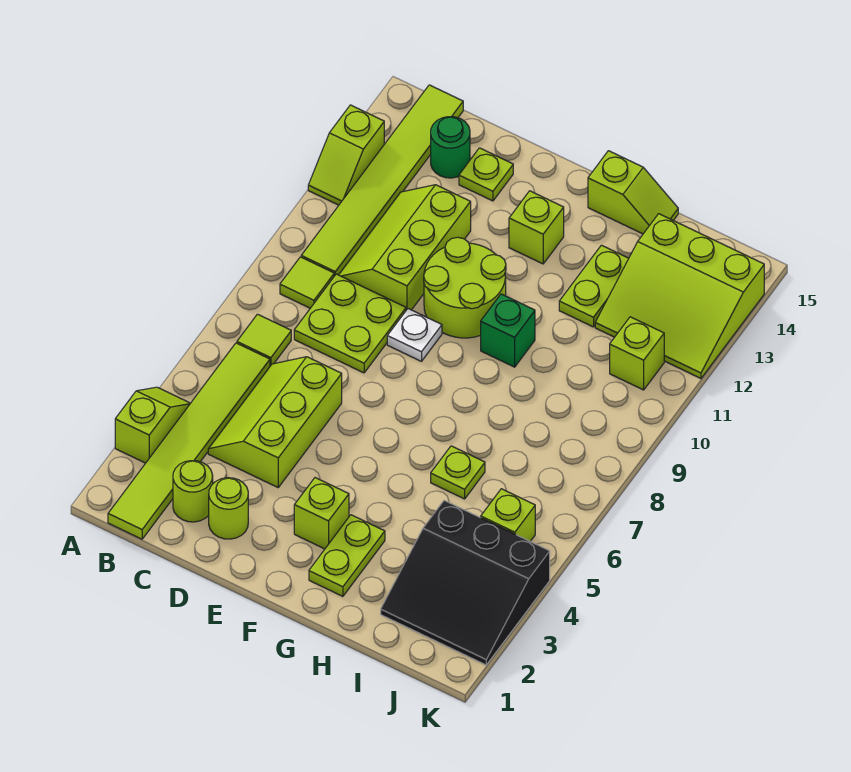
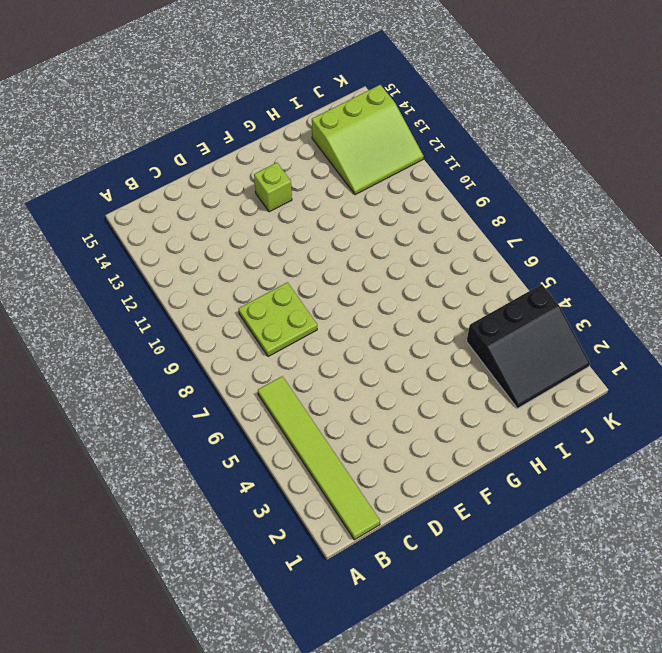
none -> lime slope A3:A4 level 1 top 3
none -> lime slope A12:A13 level 1 top 13
none -> lime tile B7 level 1

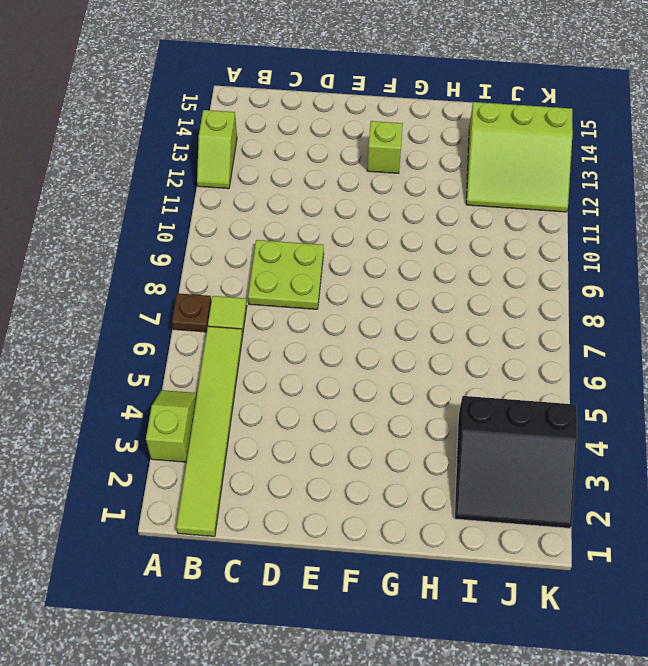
brown plate A7 level 1 -> none
none -> lime tile B9 level 1
none -> lime tile B10:B15 level 1
none -> lime round brick C2 level 1

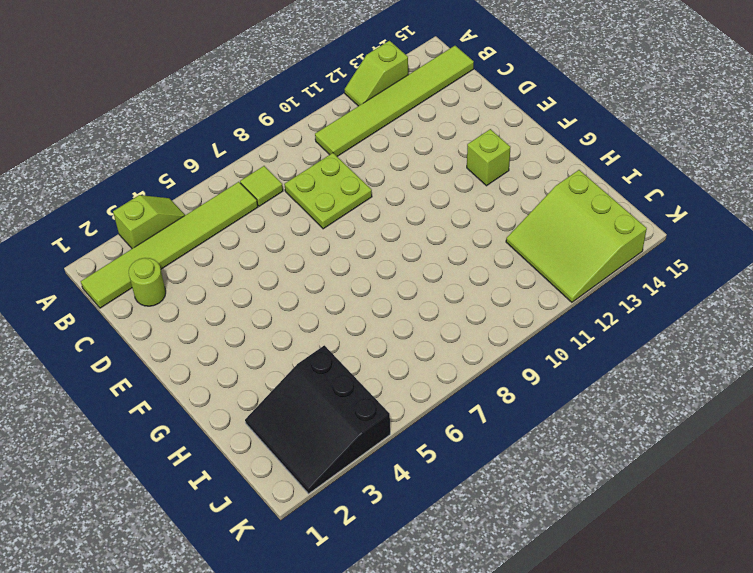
none -> lime tile B9 level 1
none -> lime slope C4:D6 level 1 top D
none -> lime slope C10:D12 level 1 top D

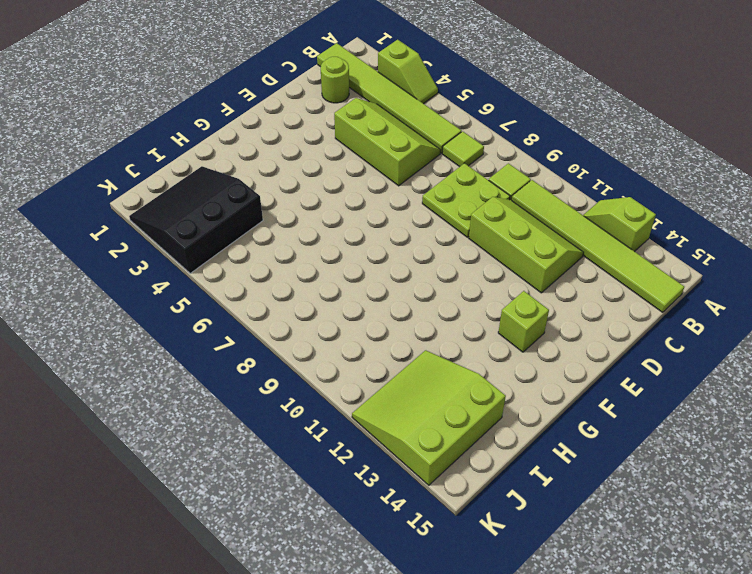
none -> green round brick C14 level 1
none -> lime round brick D2 level 1
none -> lime plate D14 level 1

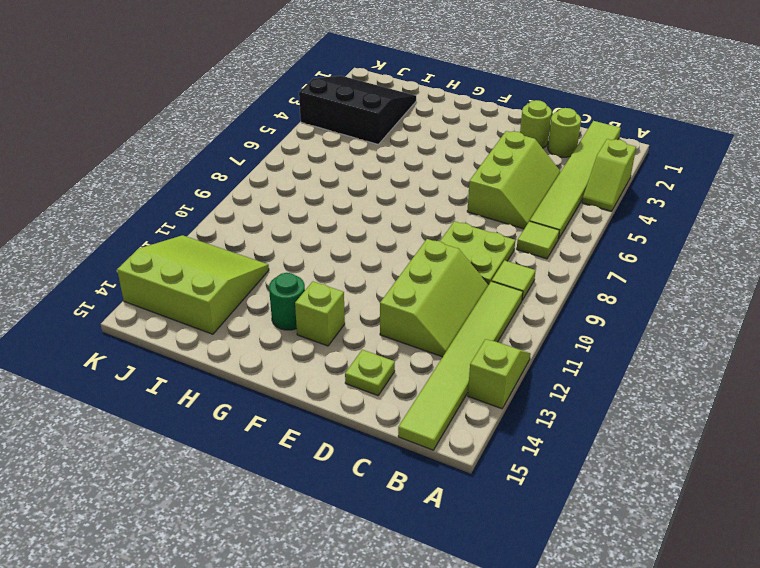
green round brick G13 level 1 -> green round brick C14 level 1
none -> white plate E9 level 1
none -> lime round brick E10:F11 level 1
none -> lime brick F3 level 1

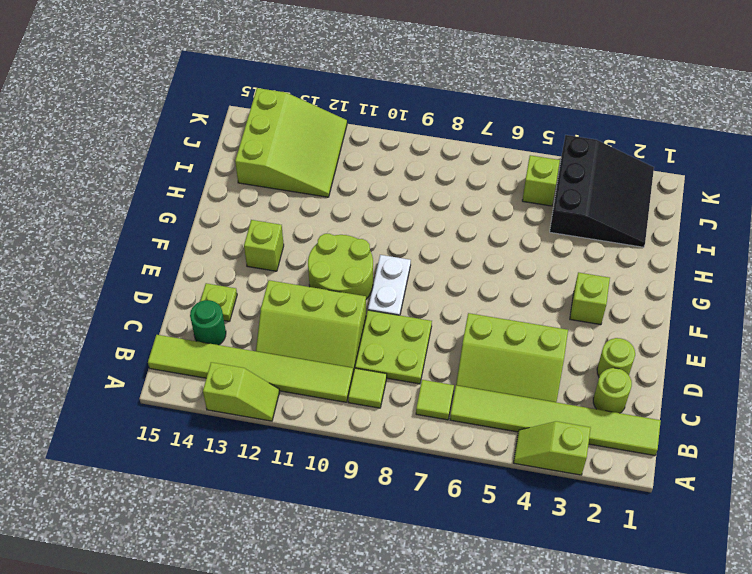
white plate E9:F9 level 1 -> white plate E9 level 1
none -> lime plate G2:G3 level 1
none -> green brick G10 level 1
none -> lime slope G15:H15 level 1 top G

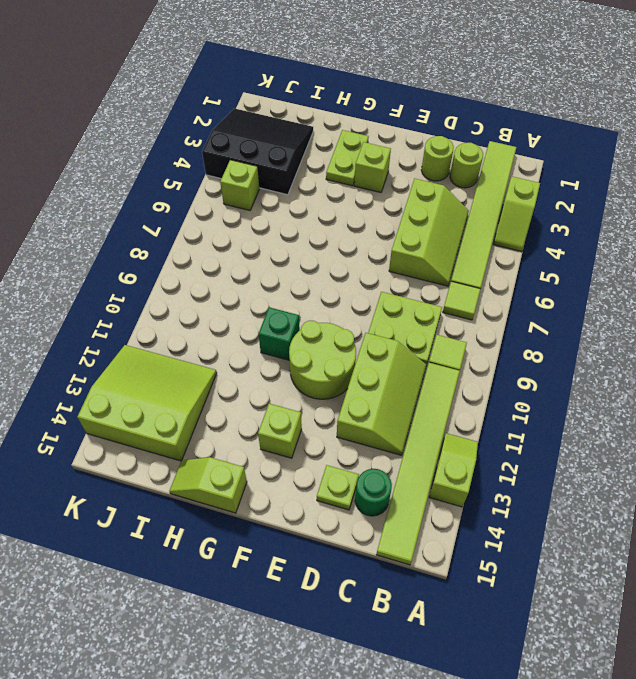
none -> white plate E9 level 1
none -> lime plate H6 level 1
none -> lime plate H12:H13 level 1

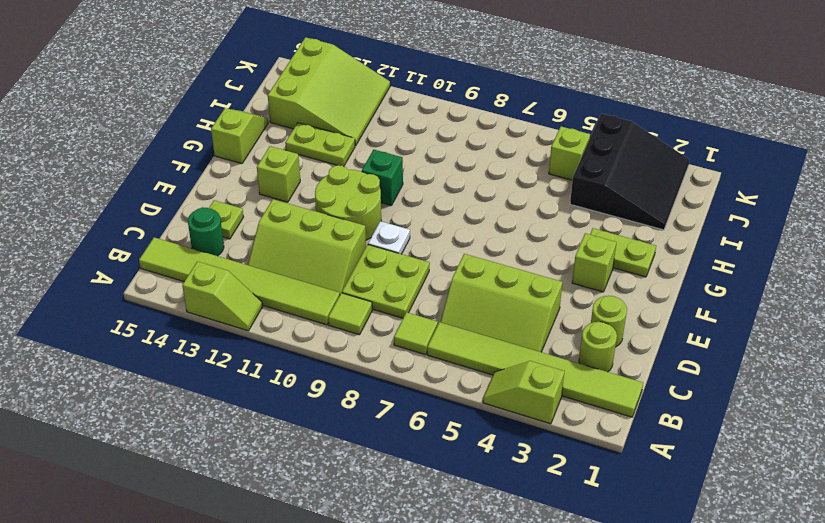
none -> lime plate H6 level 1
none -> lime brick J11 level 1

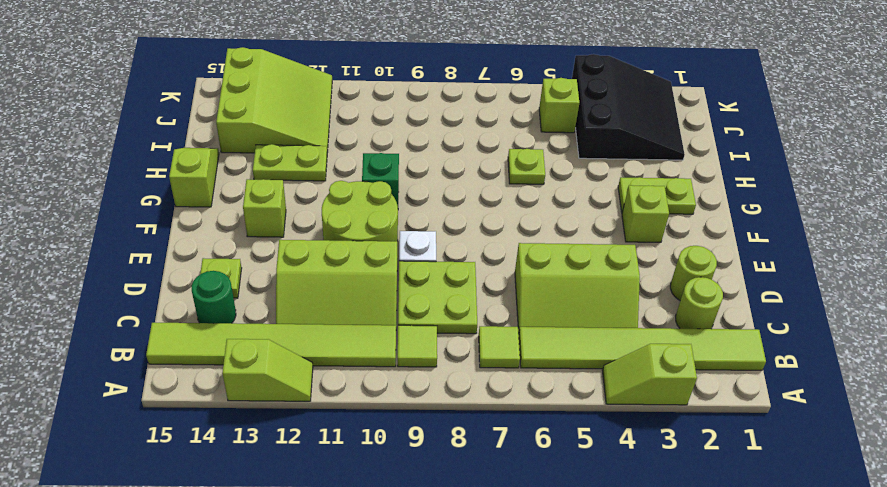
none -> lime brick J11 level 1

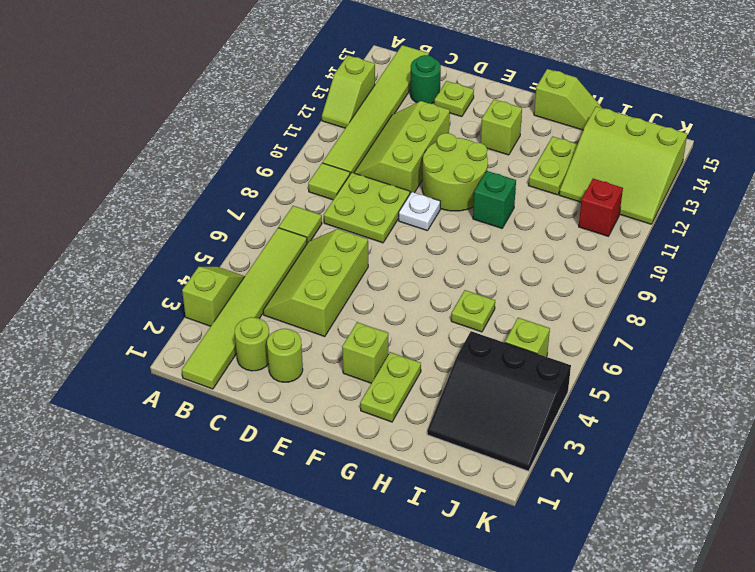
red brick J11 level 1 -> lime brick J11 level 1

